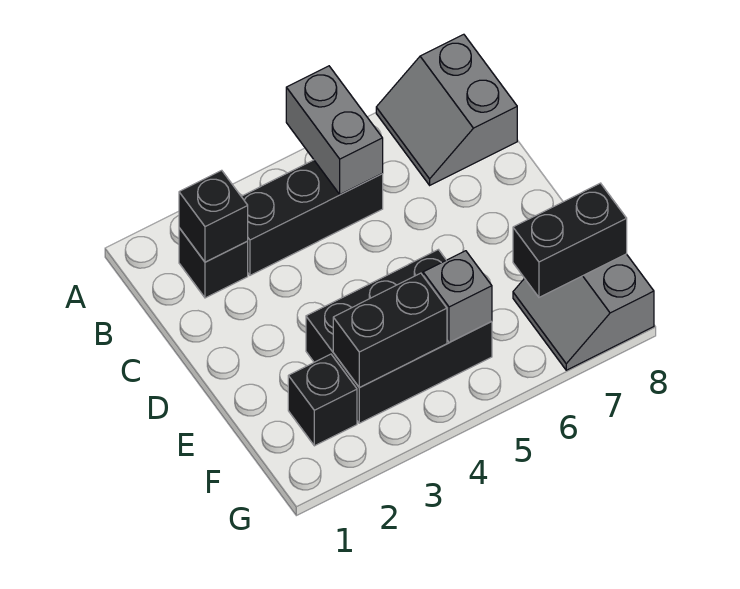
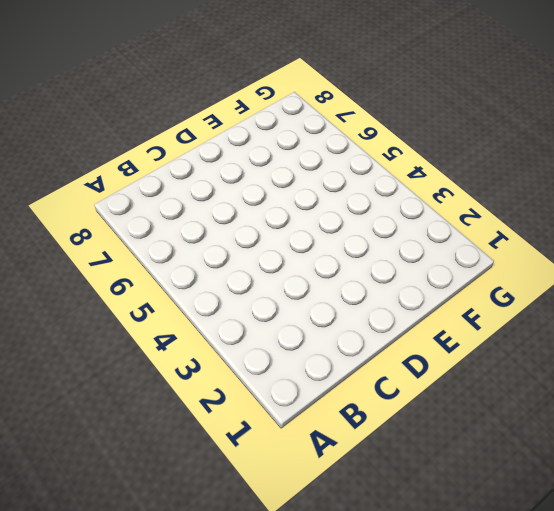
none -> grey slope A7:B8 level 1 top 8
none -> black brick B2 level 1

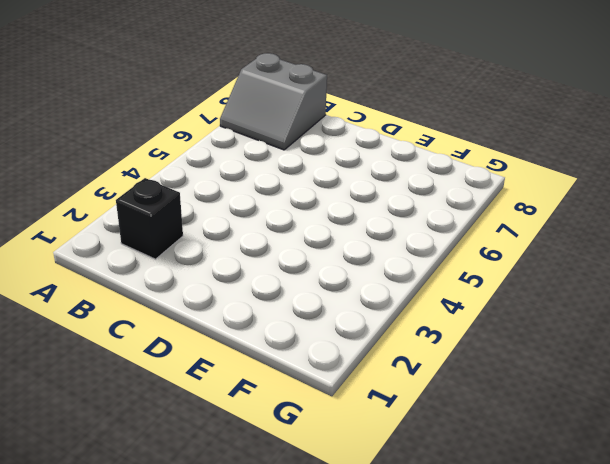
none -> black brick B3:B5 level 1
none -> black brick E3:F5 level 1

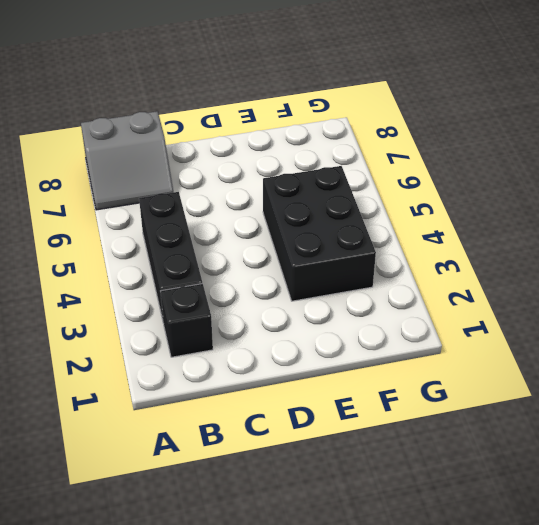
none -> black brick F2 level 1
none -> grey slope F7:G8 level 1 top 8

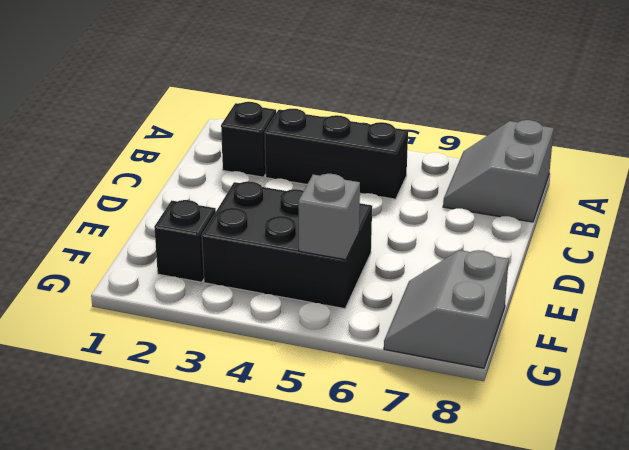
none -> grey brick A5:B5 level 2
none -> black brick B2 level 2

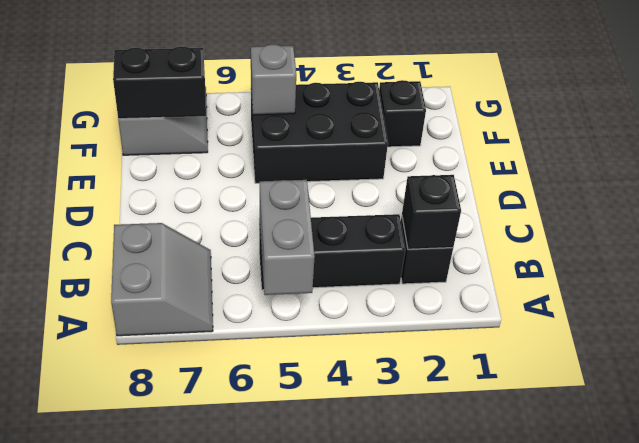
none -> black brick F3:F4 level 2

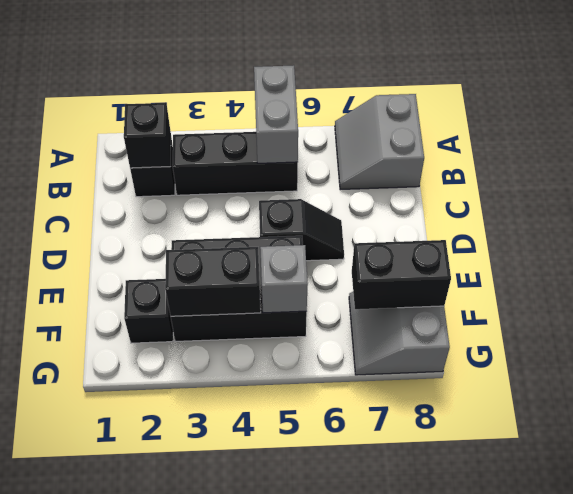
black slope D5:D6 level 1 top 5 -> none

